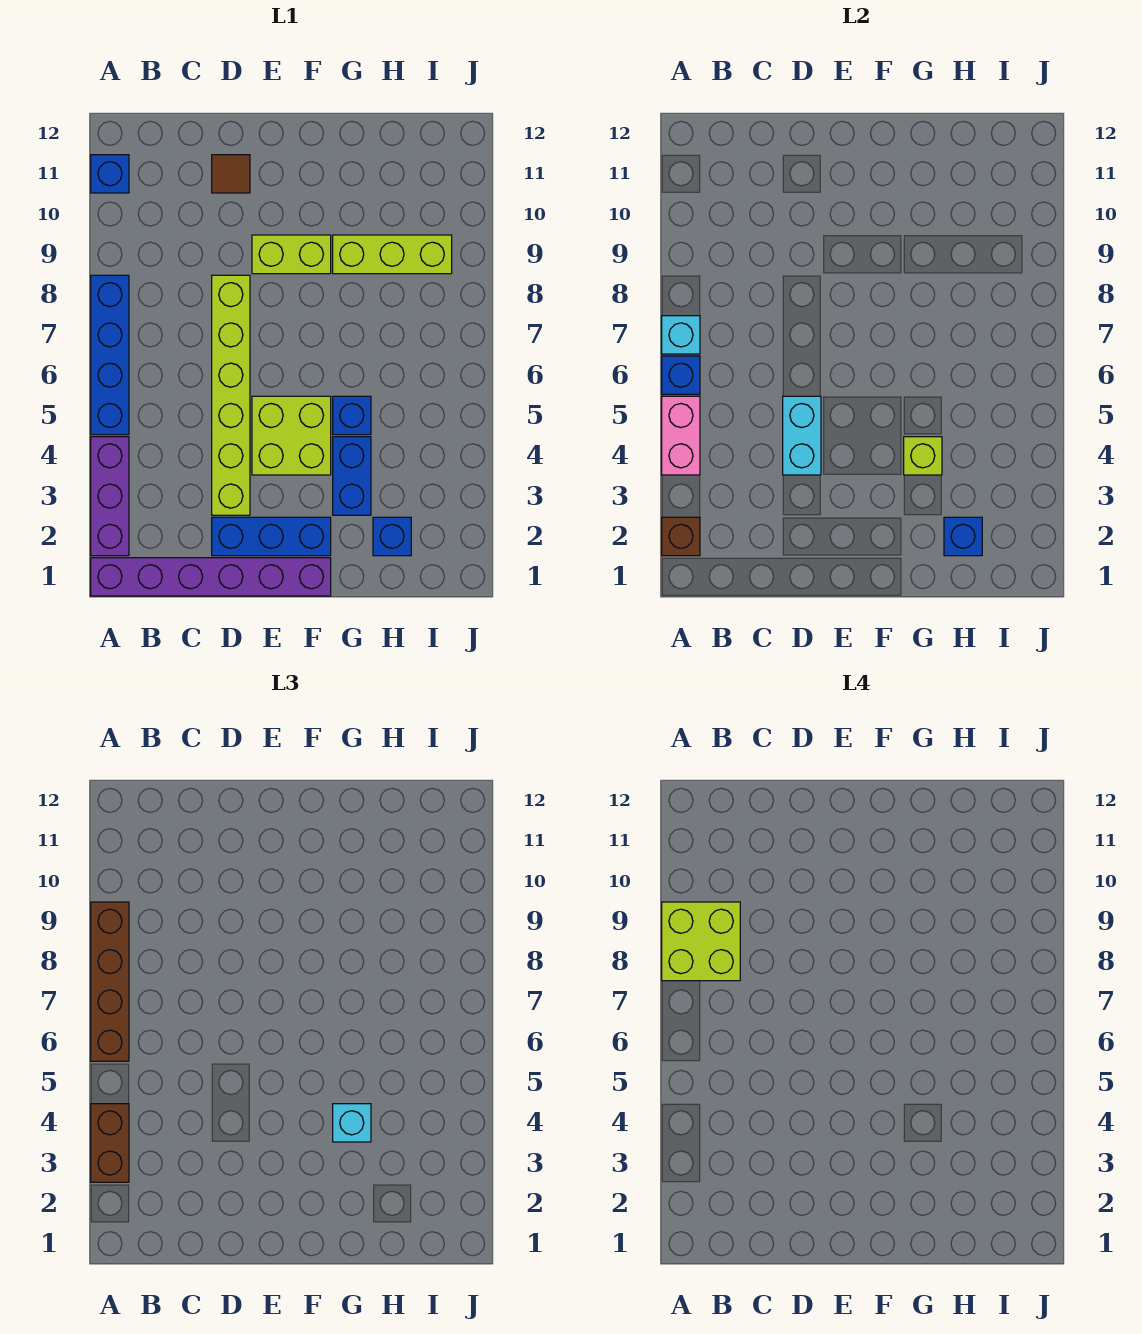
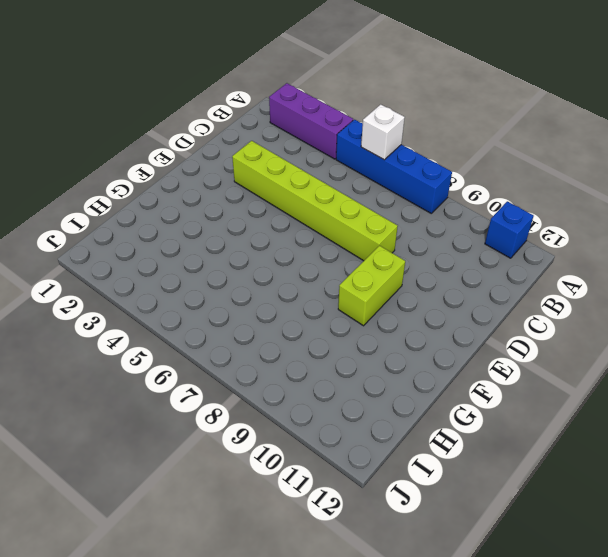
white brick A6 level 2 -> blue brick A6 level 2
none -> purple brick A1:F1 level 1
none -> blue brick D2:F2 level 1
none -> brown tile D11 level 1

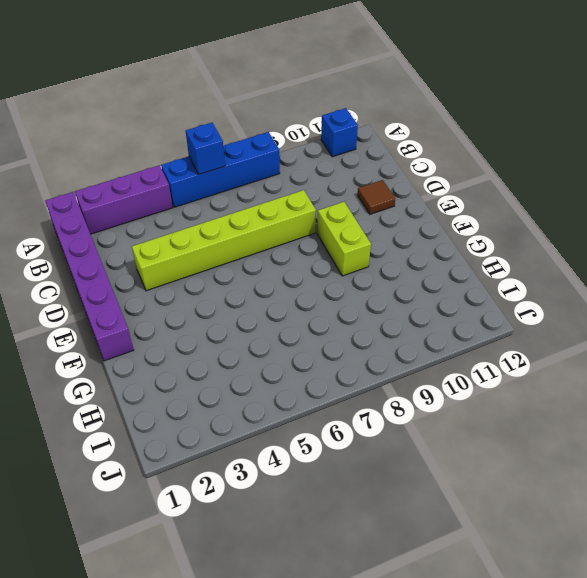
none -> blue brick D2:F2 level 1
none -> lime brick E4:F5 level 1
none -> blue brick G3:G4 level 1

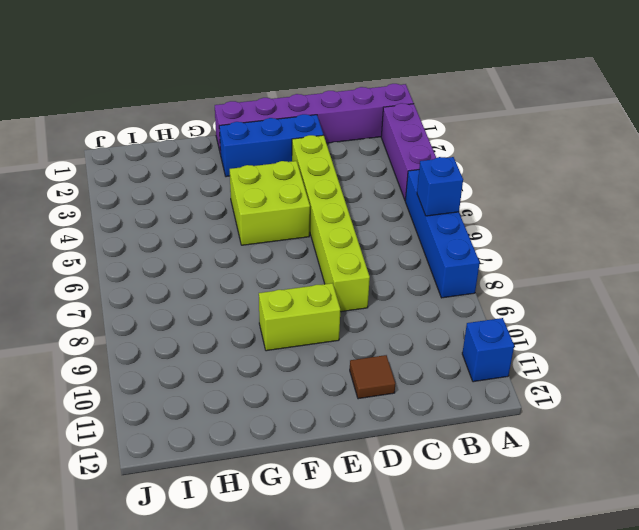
none -> blue brick G3:G4 level 1
none -> blue brick G5 level 1
none -> lime brick G9:I9 level 1

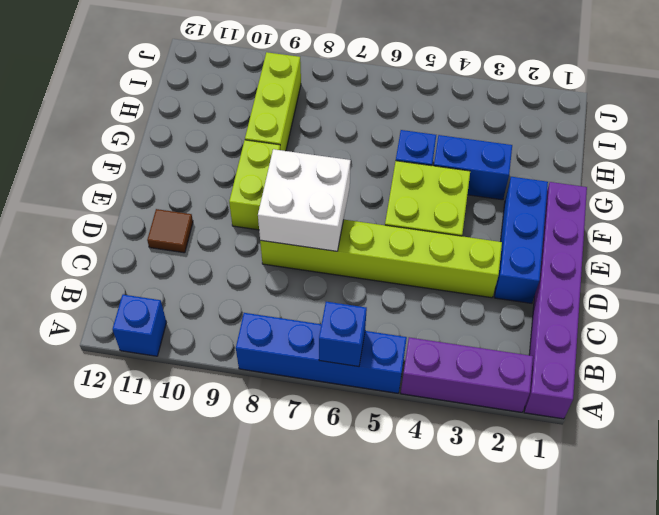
white brick D7:E8 level 2 -> none
none -> blue brick H2 level 1
none -> brown brick A2 level 2
none -> pink brick A4:A5 level 2

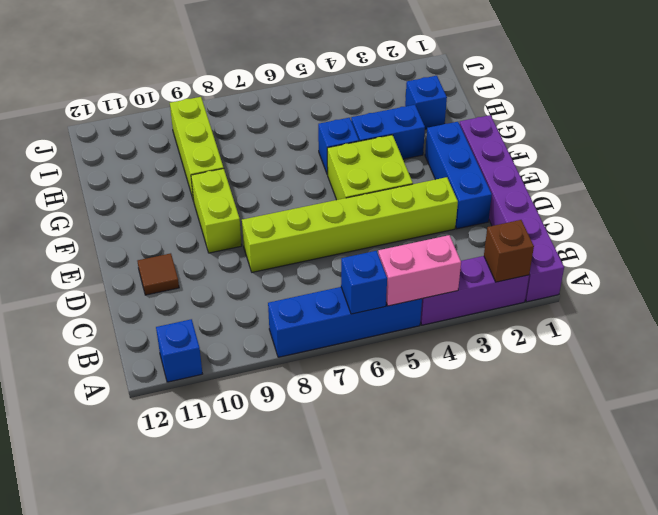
none -> cyan brick A7 level 2
none -> cyan brick D4:D5 level 2
none -> lime brick G4 level 2

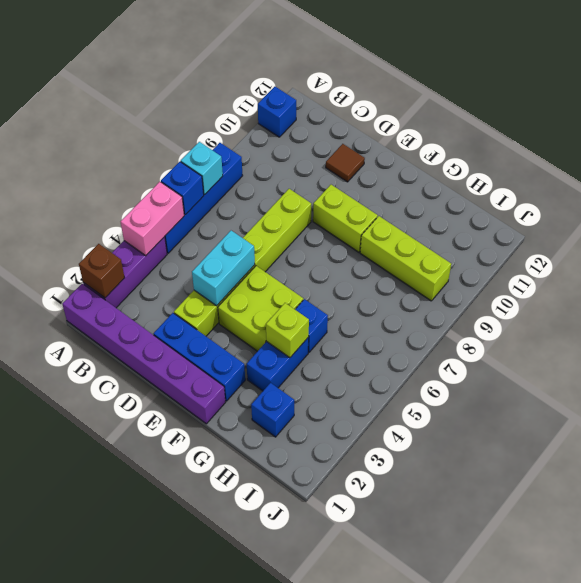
none -> blue brick H2 level 2
none -> brown brick A3:A4 level 3
none -> brown brick A6:A9 level 3

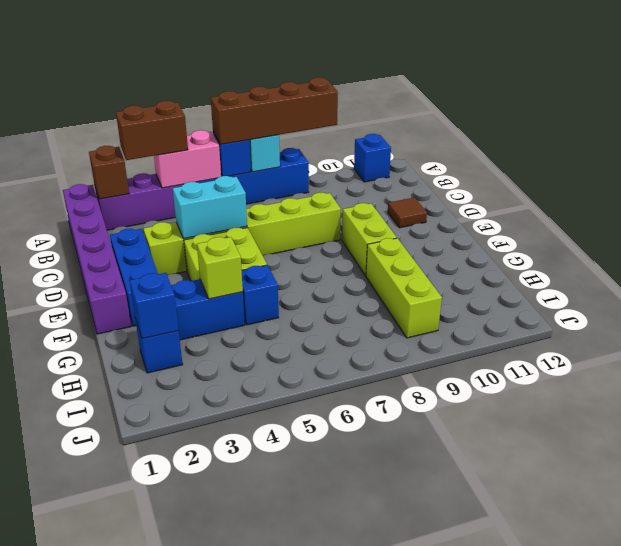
none -> cyan brick G4 level 3
none -> lime brick A8:B9 level 4

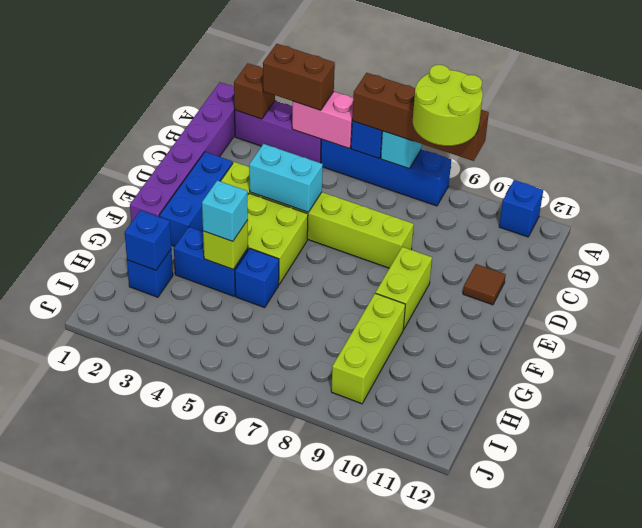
lime round brick A8:B9 level 4 -> lime brick A8:B9 level 4

